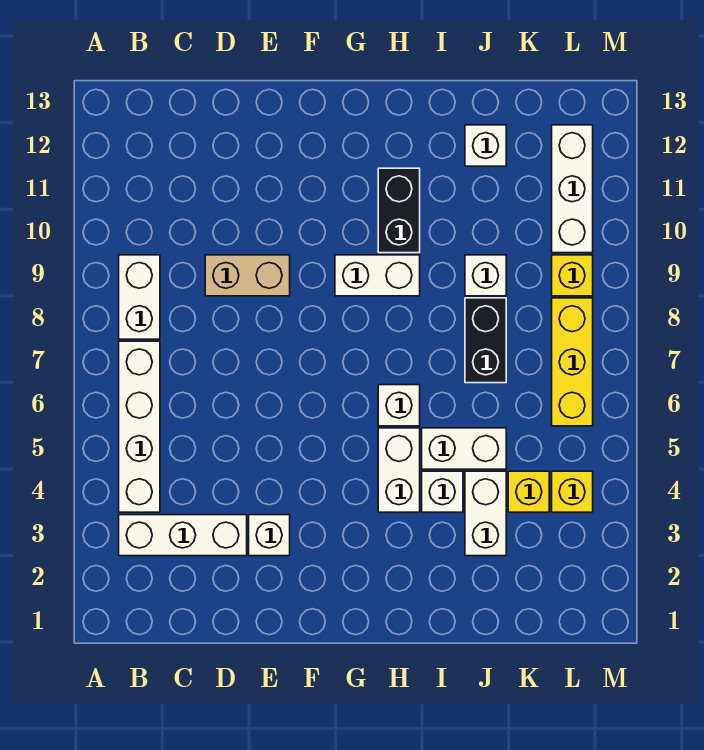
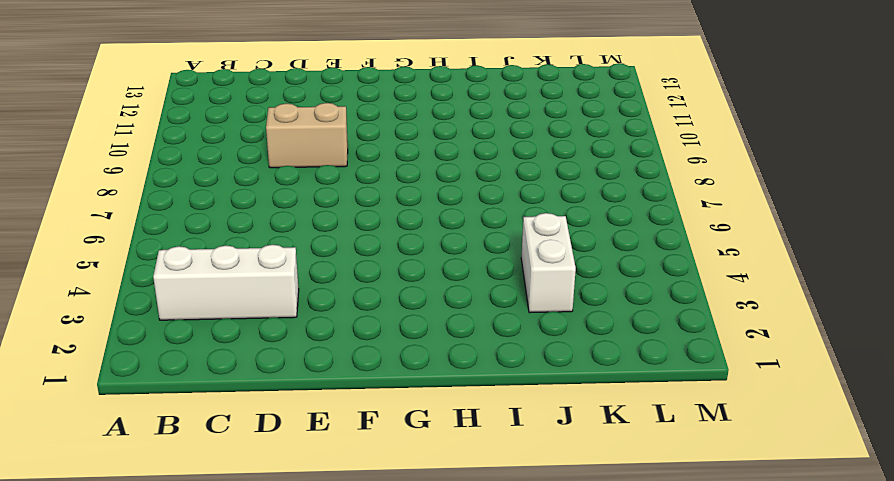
none -> white brick B4:B7 level 1
none -> white brick B8:B9 level 1
none -> white brick E3 level 1

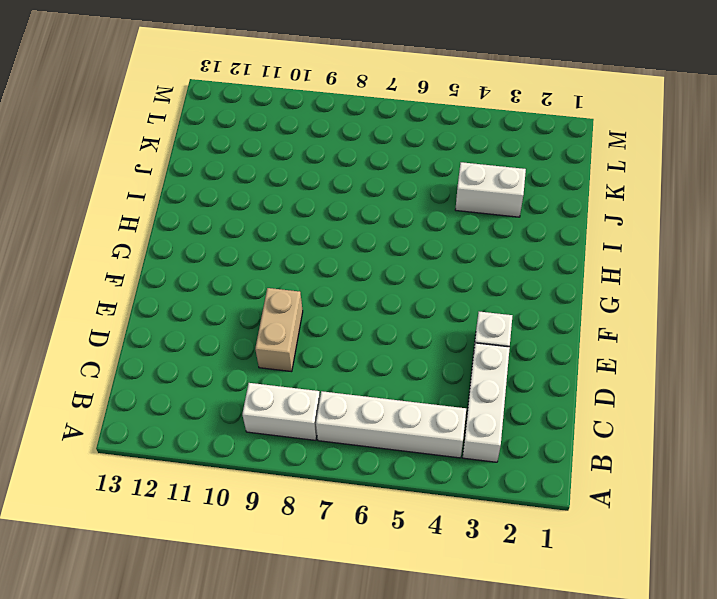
none -> white brick G9:H9 level 1
none -> white brick H4:H5 level 1
none -> white brick H6 level 1

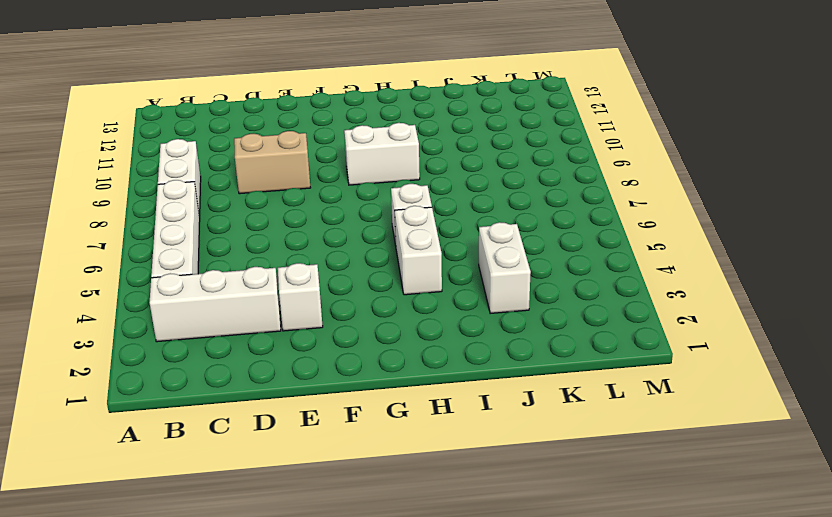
none -> black brick H10:H11 level 1
none -> white brick I4 level 1
none -> white brick I5:J5 level 1

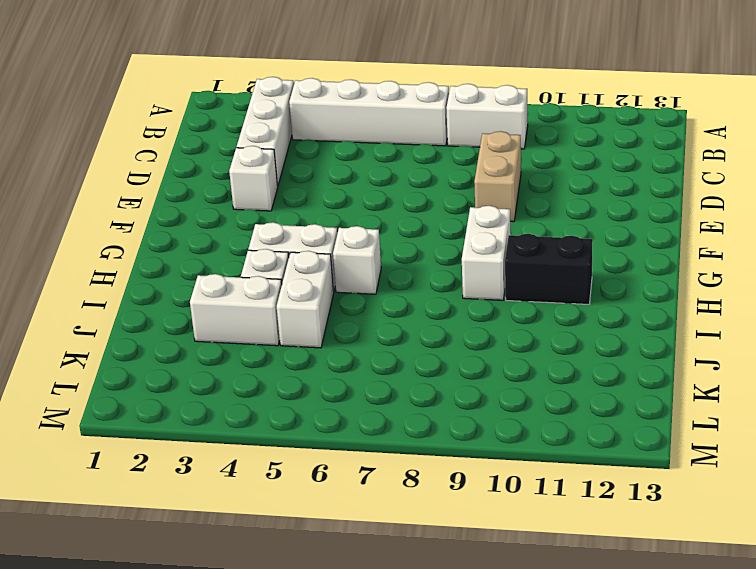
none -> black brick J7:J8 level 1
none -> white brick J9 level 1
none -> white brick J12 level 1

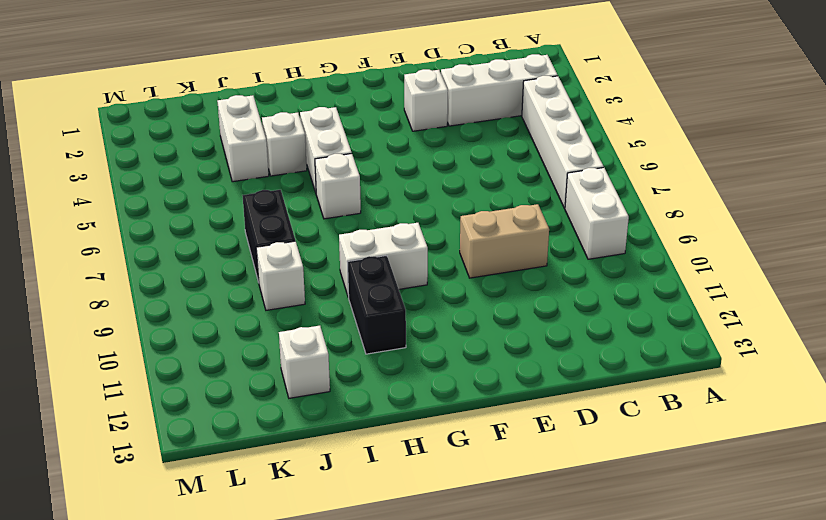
none -> white brick I5:J5 level 1
none -> yellow brick K4 level 1
none -> yellow brick L4 level 1

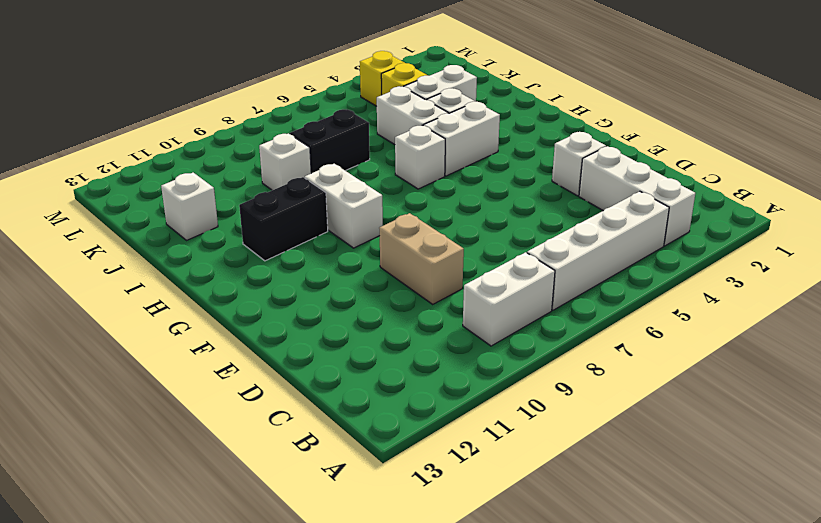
none -> yellow brick L6:L8 level 1
none -> yellow brick L9 level 1
none -> white brick L10:L12 level 1

